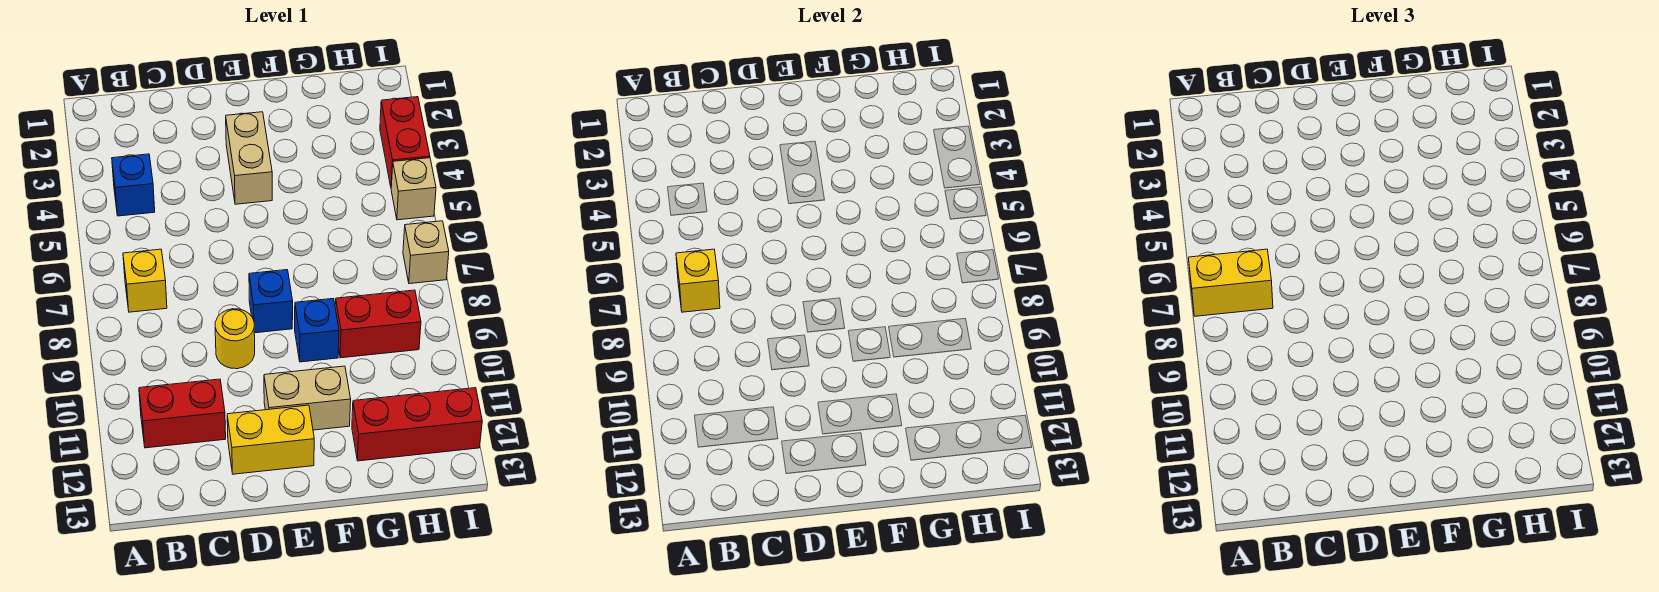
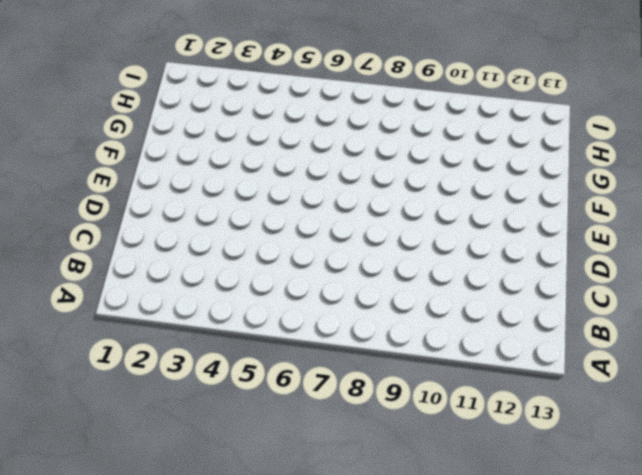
none -> blue brick B4 level 1
none -> yellow brick B7 level 1
none -> red brick B11:C11 level 1

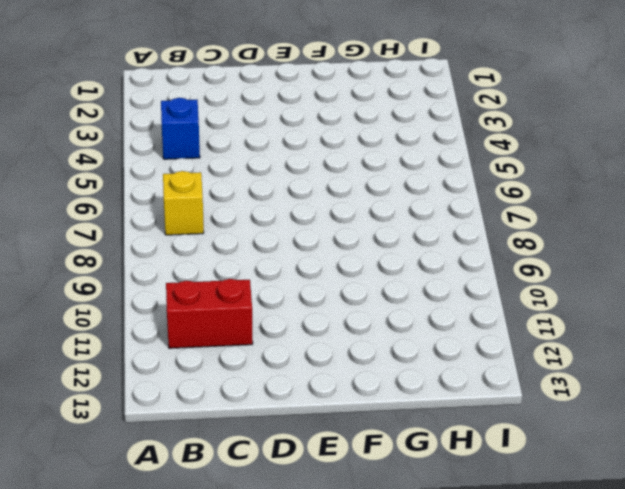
none -> yellow round brick D9 level 1
none -> yellow brick D12:E12 level 1
none -> tan brick E3:E4 level 1

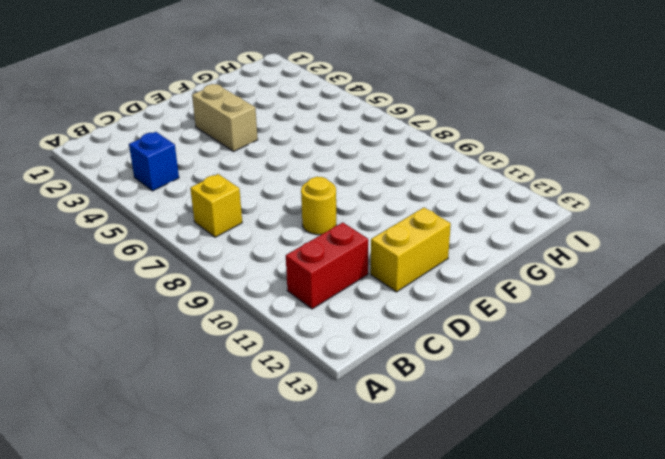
none -> blue brick E8 level 1
none -> tan brick E11:F11 level 1
none -> blue brick F9 level 1

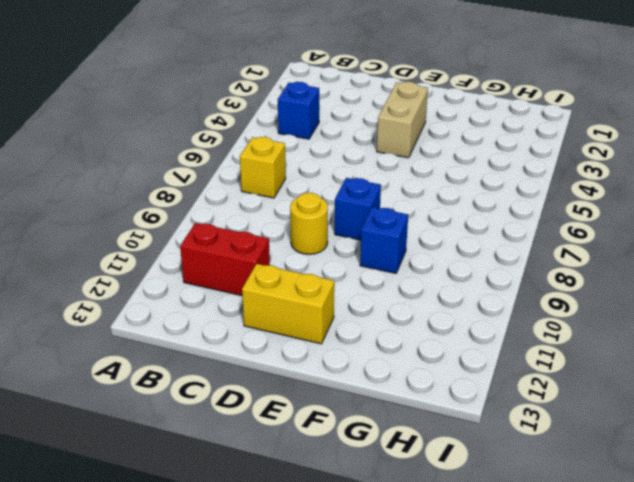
none -> tan brick E11:F11 level 1
none -> red brick G9:H9 level 1
none -> red brick G12:I12 level 1

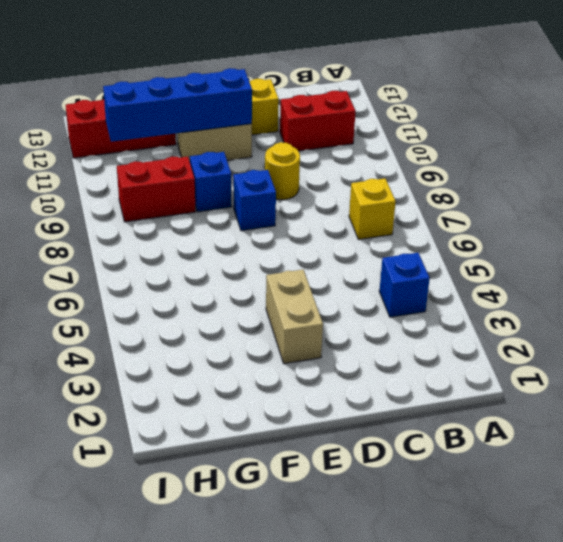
blue brick E11:H11 level 2 -> none
none -> red brick I3:I4 level 1
none -> tan brick I5 level 1
none -> tan brick I7 level 1

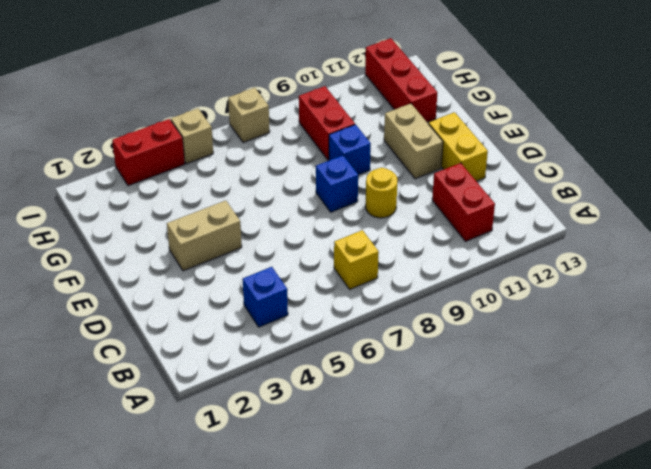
none -> yellow brick B7 level 2
none -> yellow brick A7:B7 level 3

